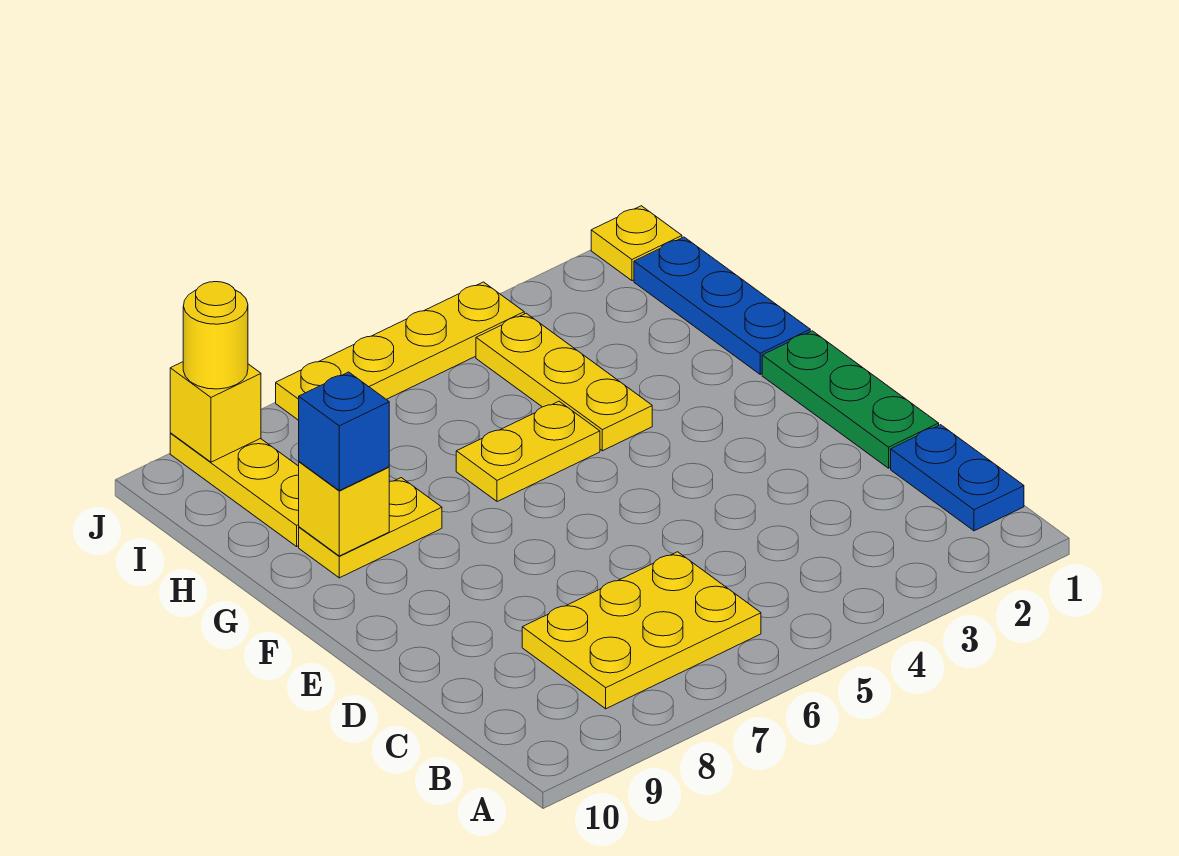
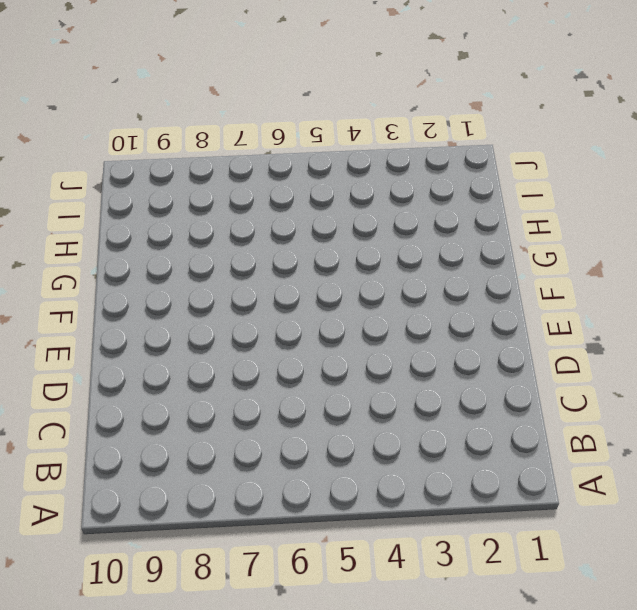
none -> blue plate B1:C1 level 1
none -> yellow plate B6:C8 level 1
none -> green plate D1:F1 level 1

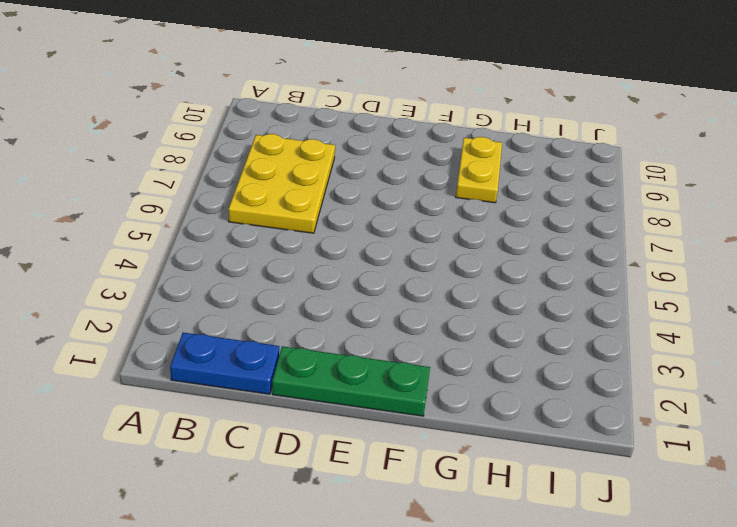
none -> blue plate G1:I1 level 1
none -> yellow plate G4:I4 level 1
none -> yellow plate G5:G6 level 1

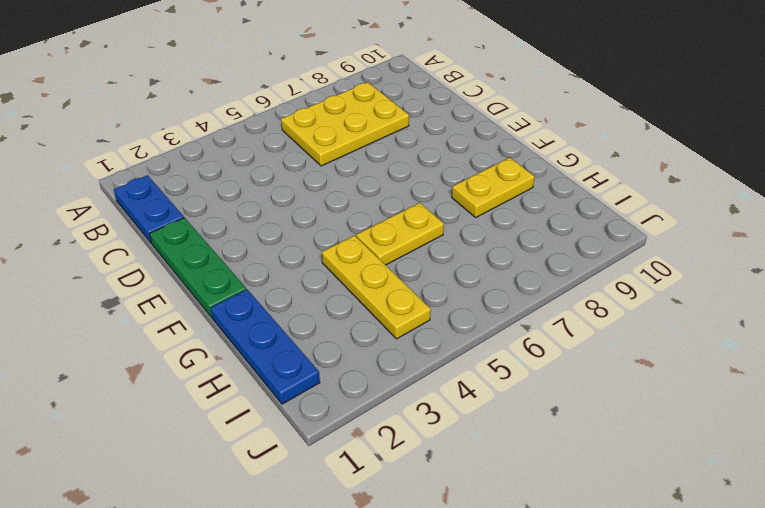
none -> yellow plate H9:J9 level 1
none -> yellow plate J1 level 1
none -> yellow plate J4:J7 level 1

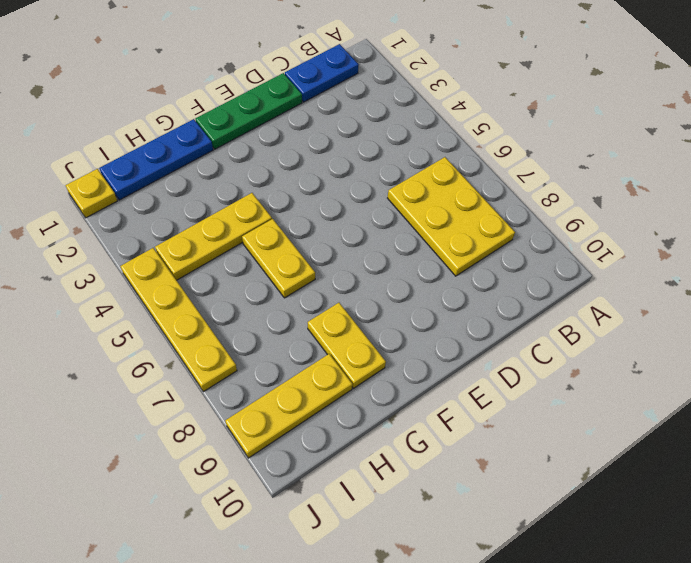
none -> yellow brick G9 level 2
none -> yellow brick J9 level 2
none -> blue brick G9 level 3

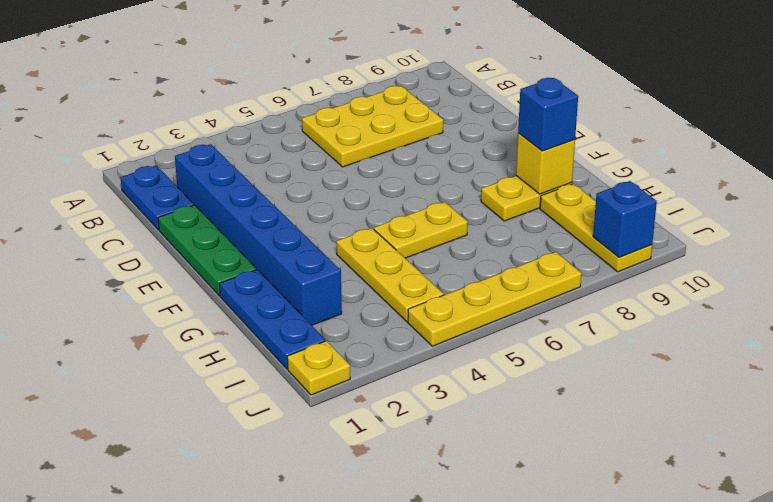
blue brick C2:H2 level 1 -> none
blue brick J9 level 2 -> yellow brick J9 level 2
none -> yellow round brick J9 level 3

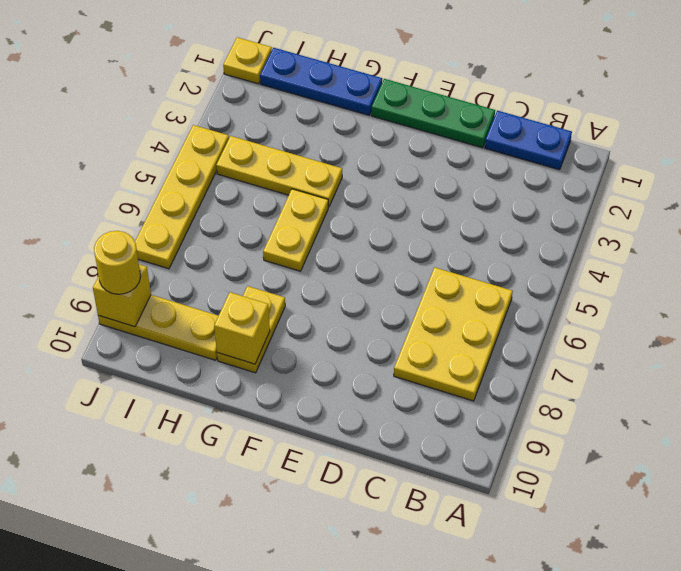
none -> blue brick G9 level 3

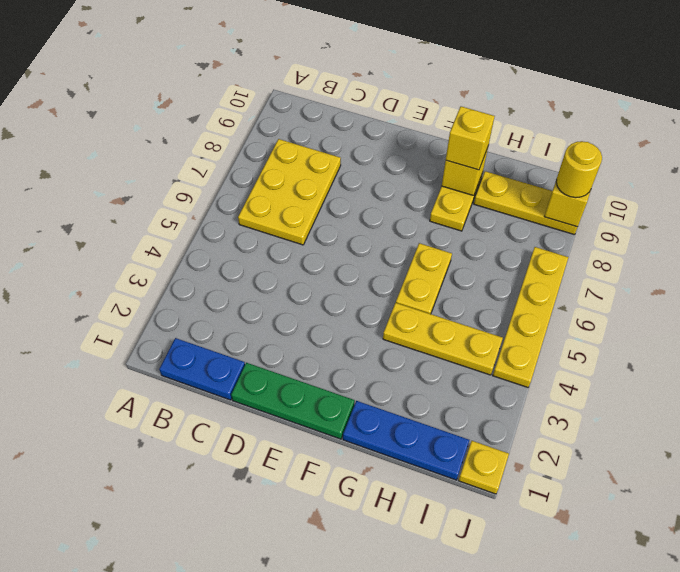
yellow brick G9 level 3 -> blue brick G9 level 3

